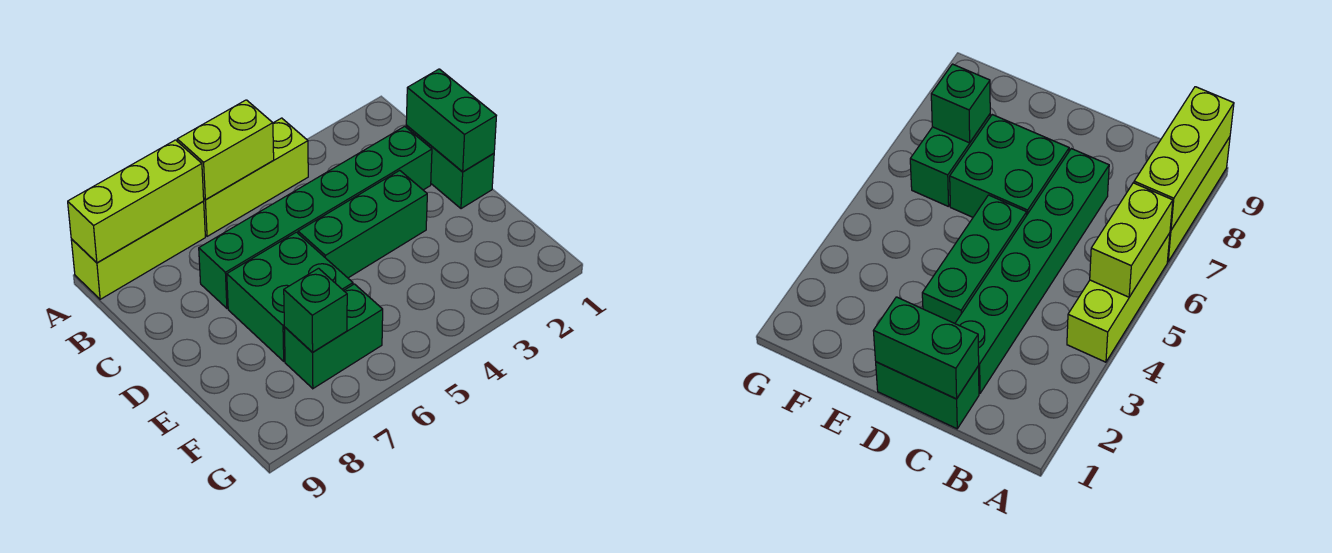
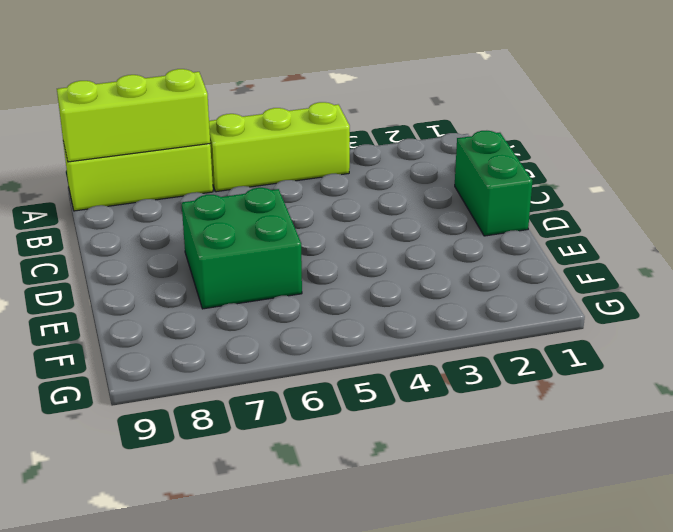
none -> green brick C2:C7 level 1
none -> green brick D3:D5 level 1

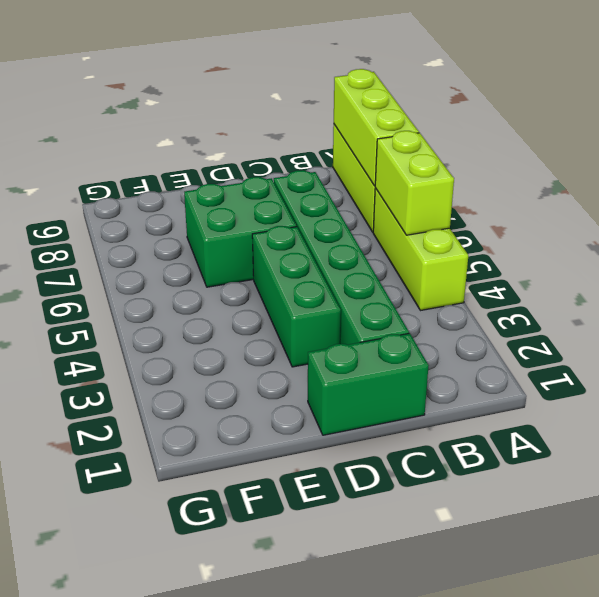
none -> green brick F6:F7 level 1
none -> green brick C1:D1 level 2

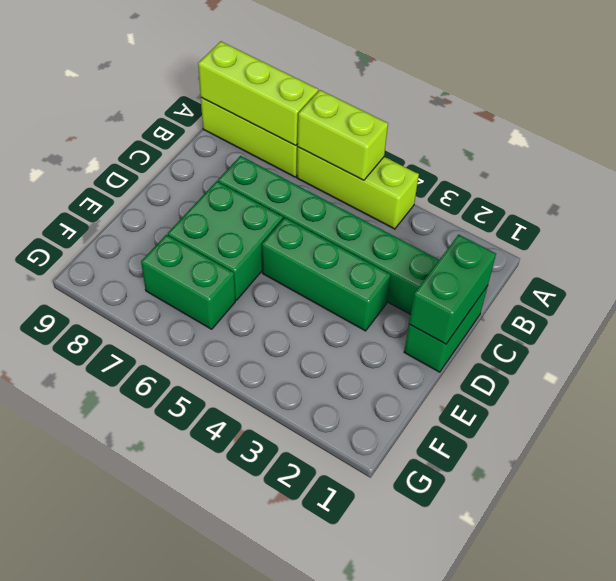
none -> green brick F7 level 2

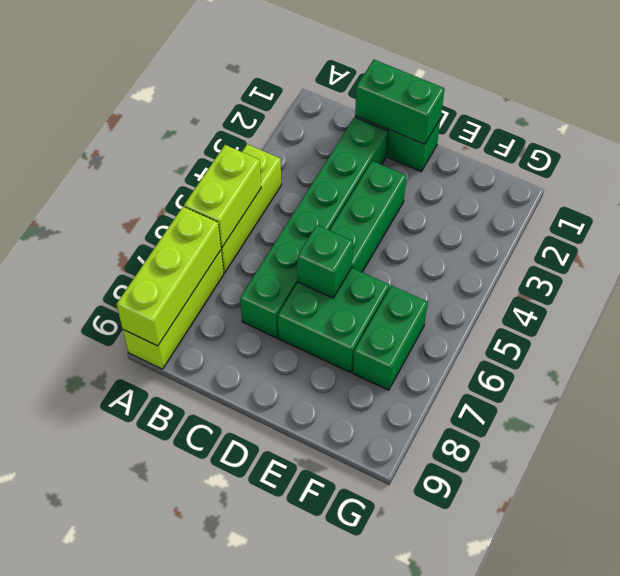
green brick D6 level 2 -> green brick F7 level 2

